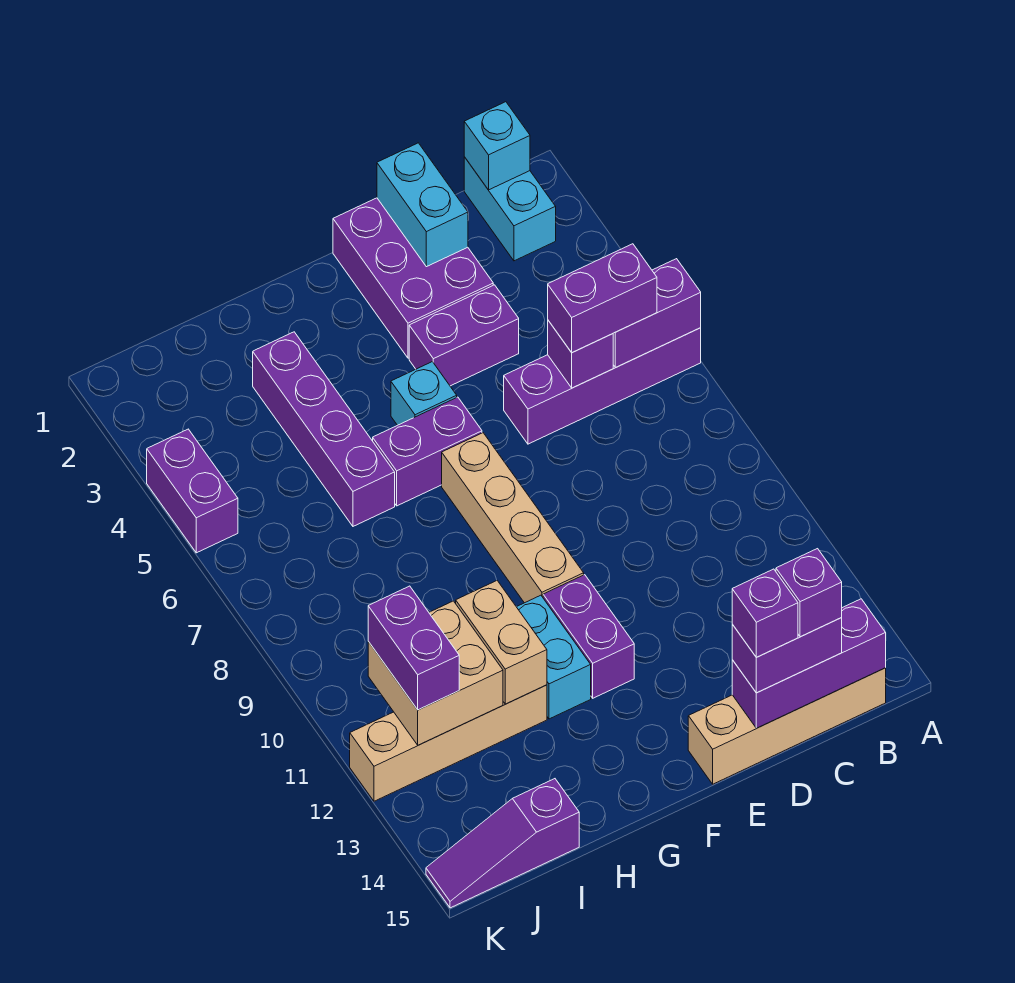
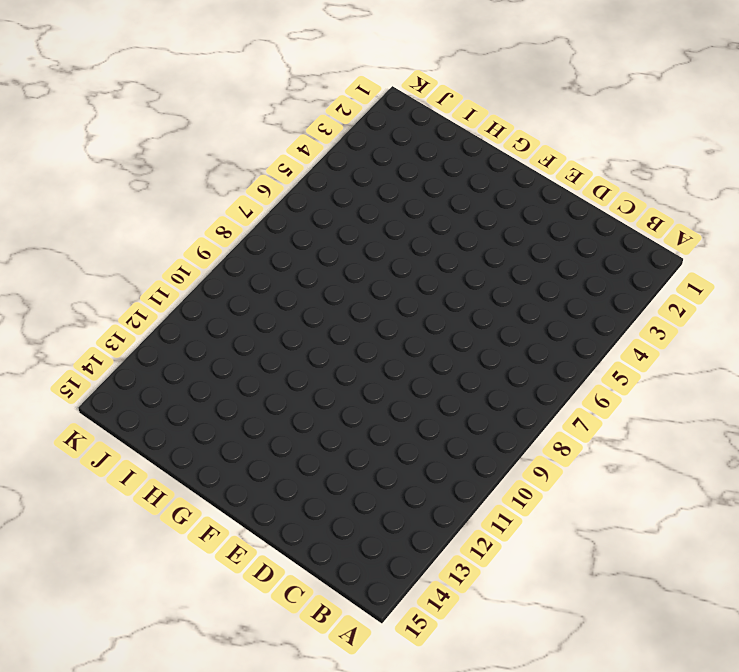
none -> purple brick A6:D6 level 1
none -> cyan brick B1:B2 level 1
none -> tan brick B15:E15 level 1

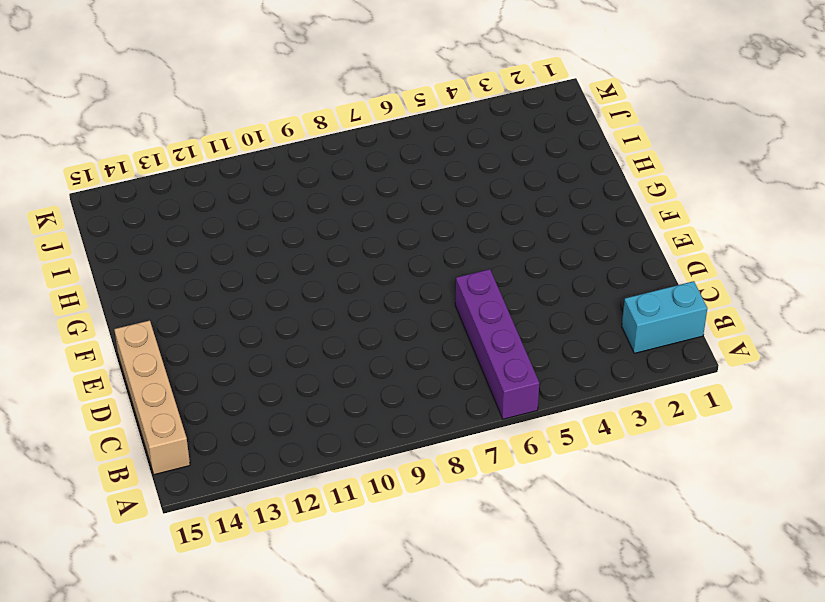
none -> purple brick D1:E3 level 1
none -> purple brick D4:E4 level 1
none -> cyan brick F5 level 1

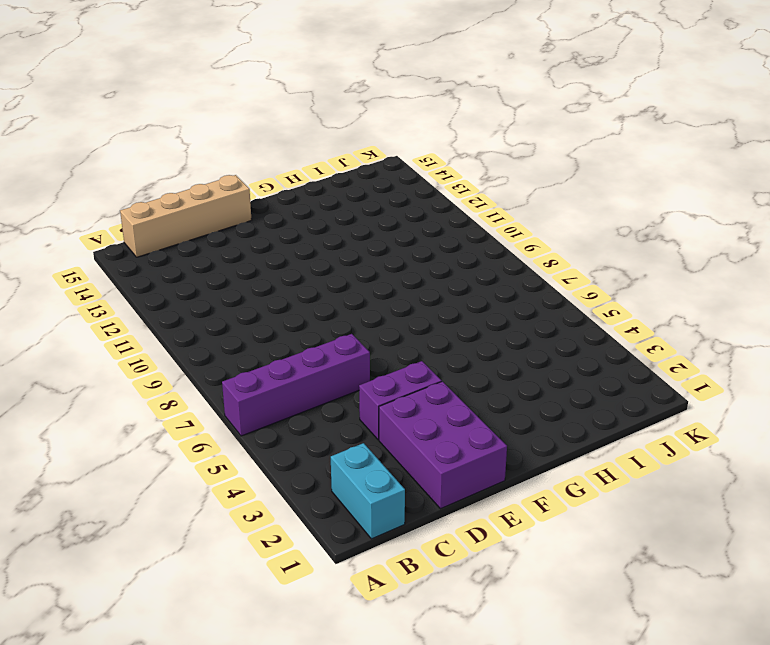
none -> cyan brick F5 level 1
none -> purple brick F6:G6 level 1
none -> tan brick F7:F10 level 1

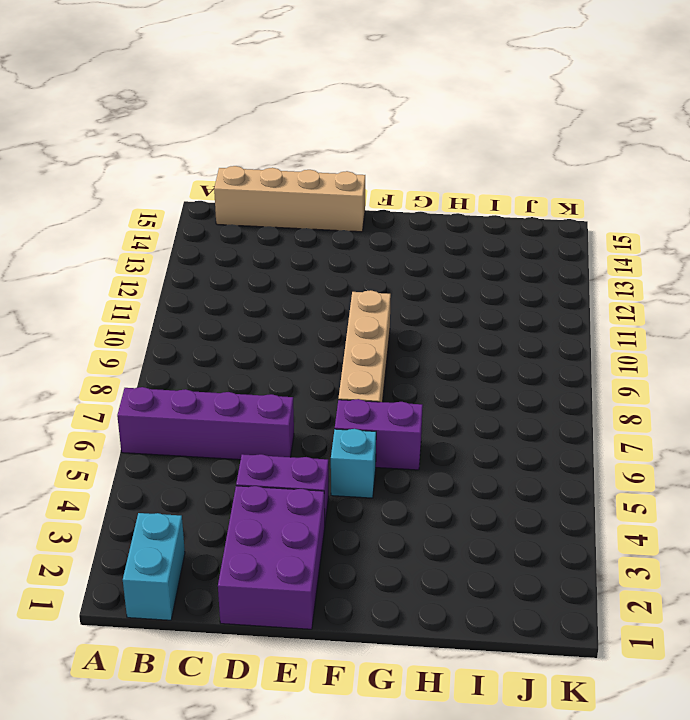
none -> purple brick F11:F12 level 1
none -> cyan brick G11:G12 level 1
none -> purple brick H3:H6 level 1

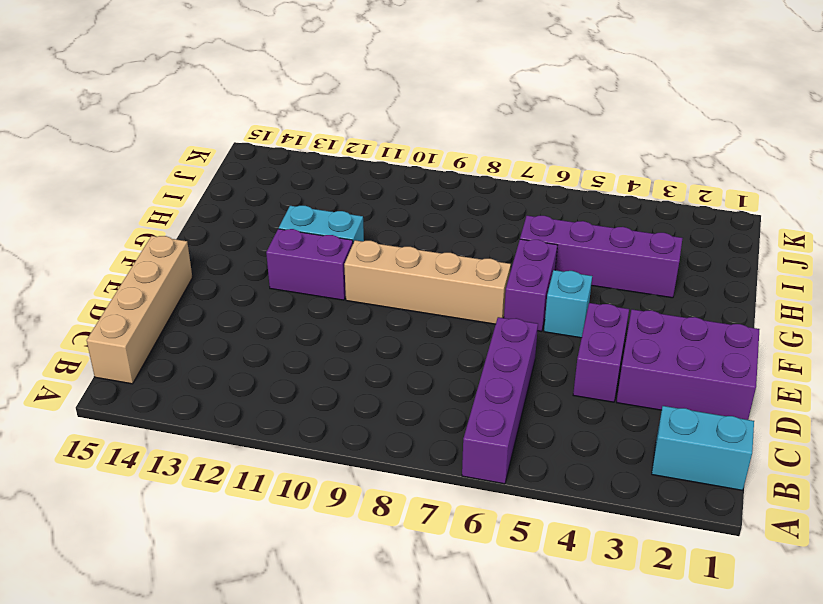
none -> tan brick H12:K12 level 1
none -> purple slope I15:K15 level 1 top I
none -> purple brick K4:K5 level 1

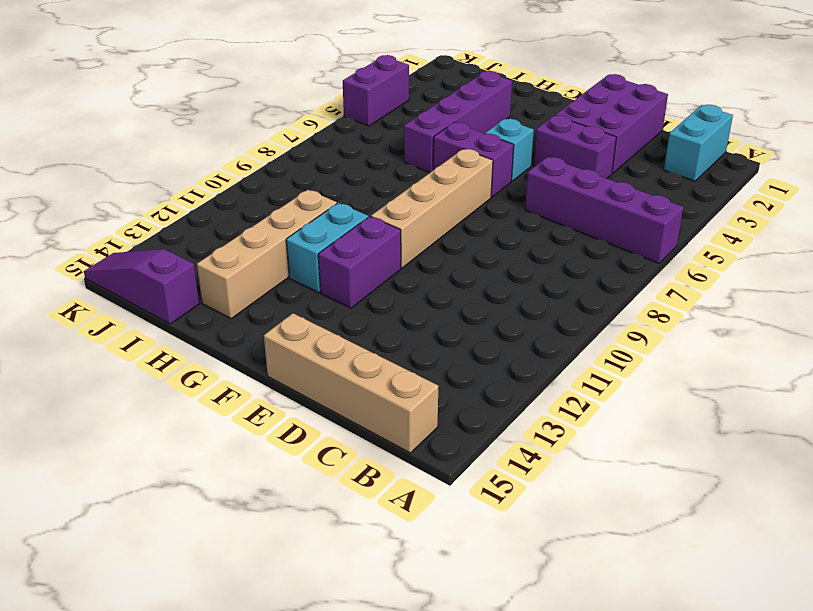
tan brick H11:H14 level 1 -> tan brick H12:K12 level 1
none -> purple brick A6:B6 level 2
none -> cyan brick B1 level 2
none -> purple brick B15:D15 level 2

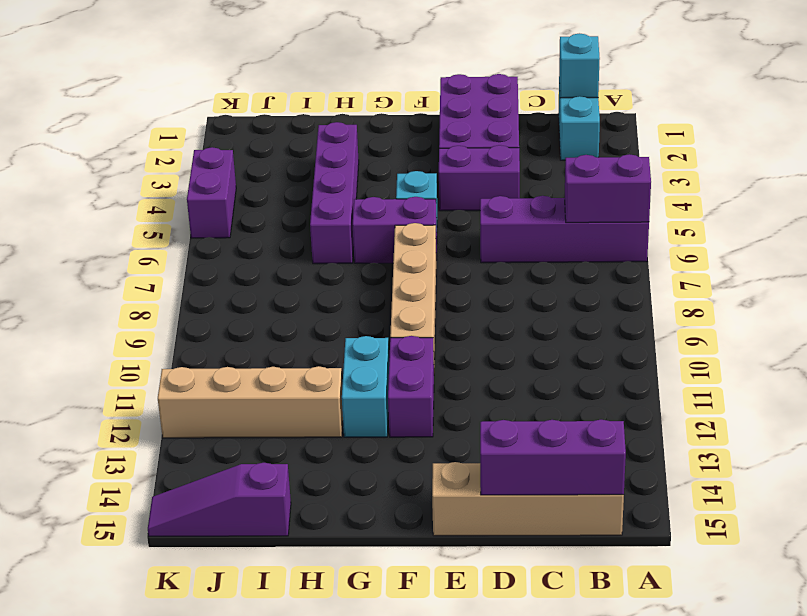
none -> purple brick C6 level 2
none -> cyan brick D1:D2 level 2
none -> tan brick H11:H12 level 2

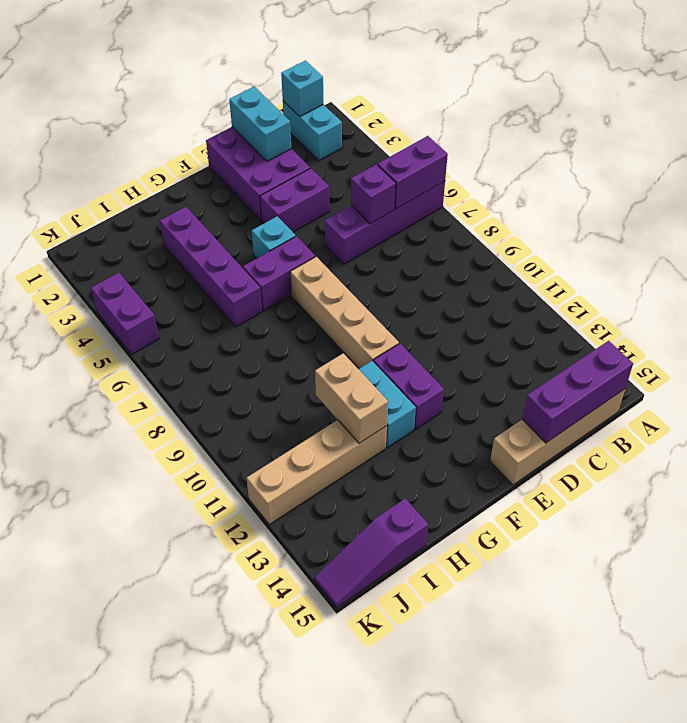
none -> tan brick I11:J12 level 2
none -> purple brick B6:C6 level 3
none -> purple brick C15:D15 level 3

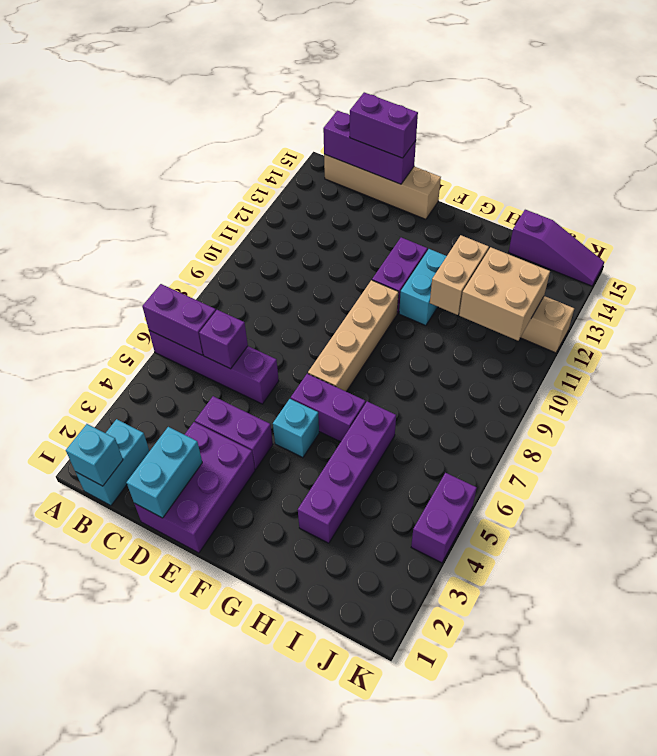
none -> purple brick B6:C6 level 3
none -> purple brick J11:J12 level 3
none -> purple brick C15 level 4

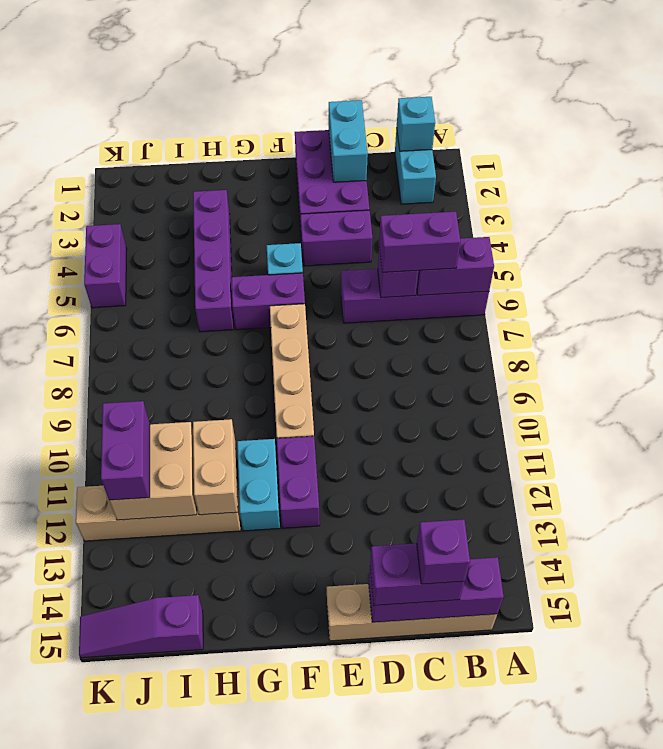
none -> purple brick D15 level 4

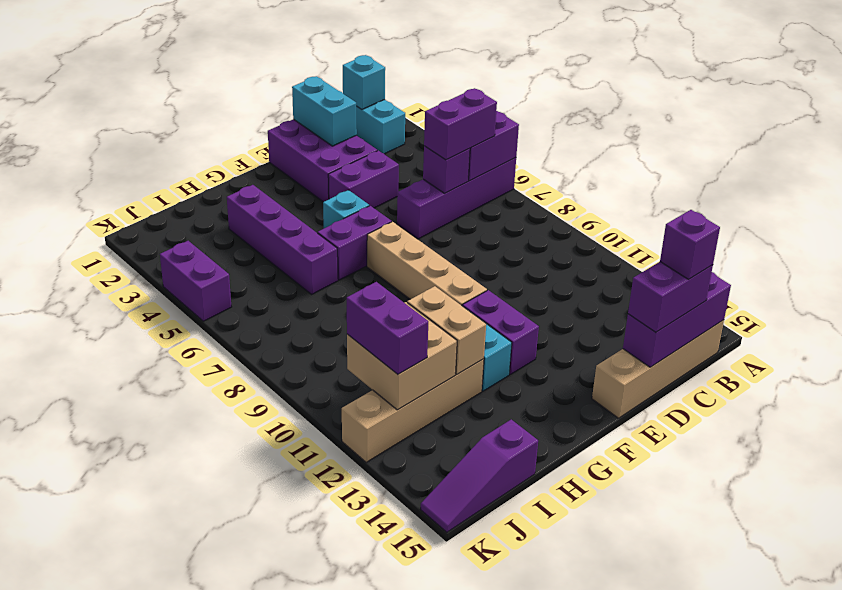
none -> purple brick D15 level 4

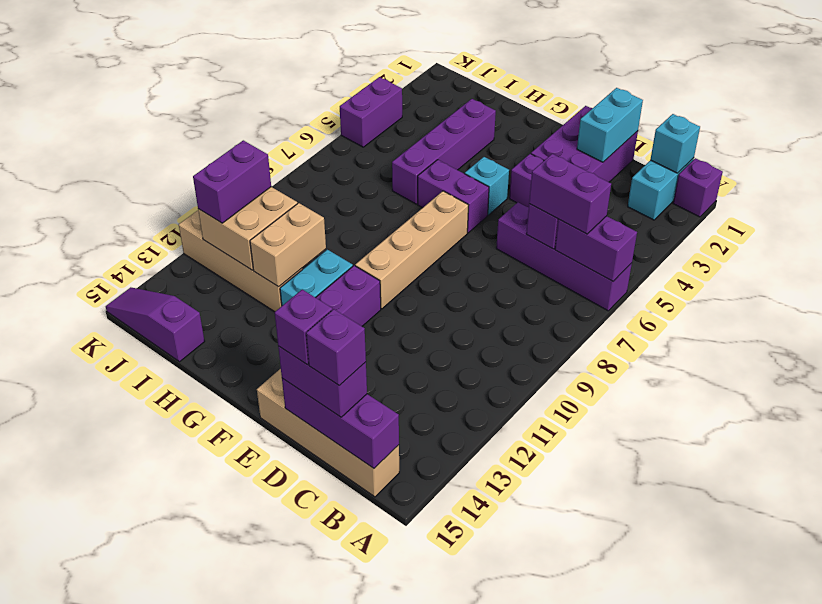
purple brick A1 level 1 -> none

